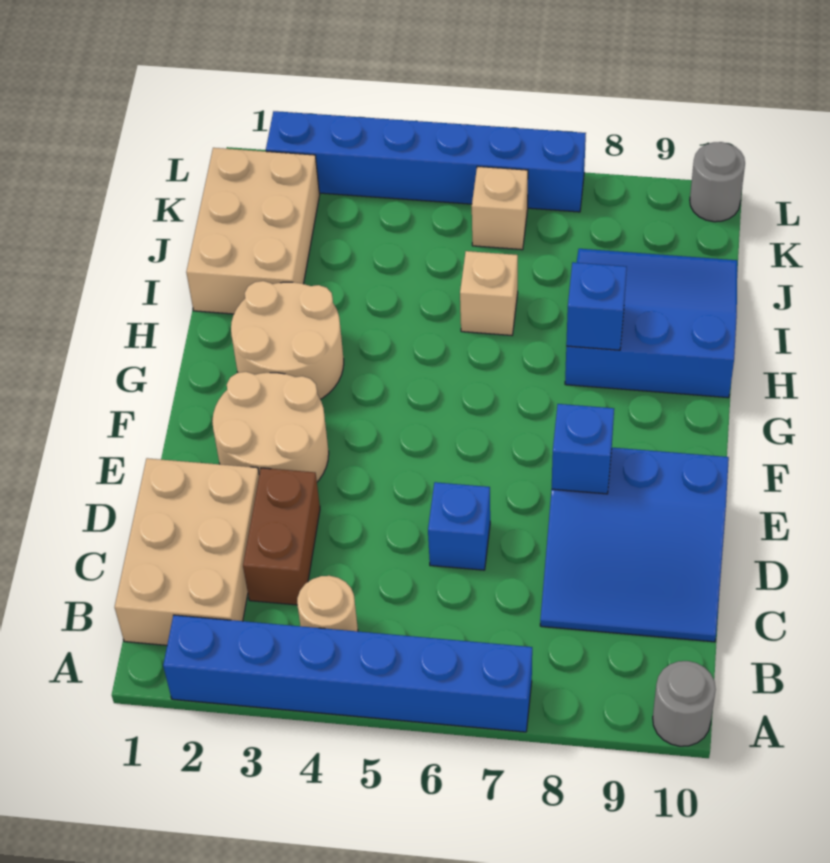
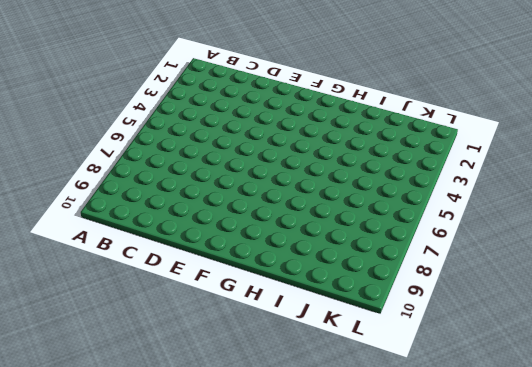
none -> blue brick A2:A7 level 1
none -> grey round brick A10 level 1
none -> tan brick B1:D2 level 1

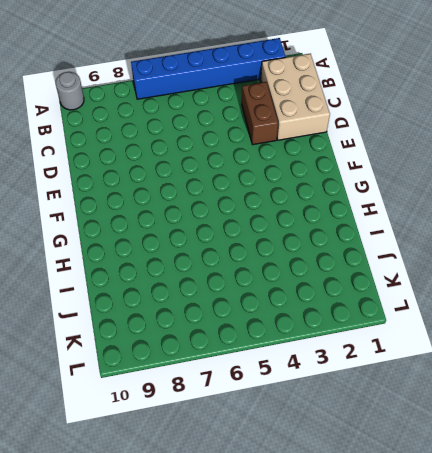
none -> tan round brick B4 level 1
none -> blue slope C8:E10 level 1 top E
none -> blue brick D6 level 1

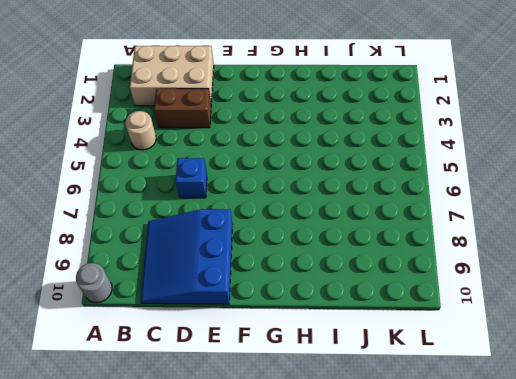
none -> blue brick A2:A7 level 1
none -> tan round brick E2:F3 level 1
none -> tan round brick G2:H3 level 1

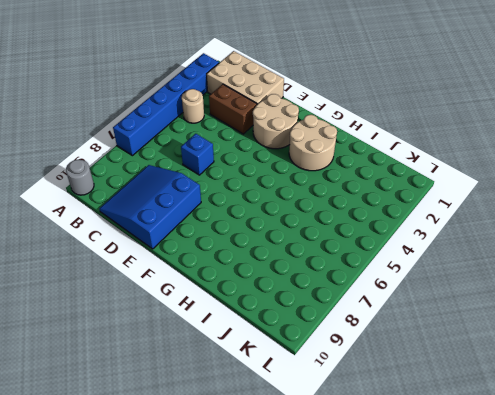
none -> blue slope H8:J10 level 1 top H
none -> tan brick I1:K2 level 1
none -> tan brick I6 level 1

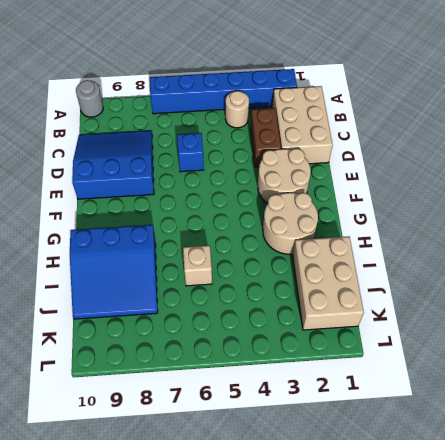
none -> tan brick K6 level 1
none -> blue brick L2:L7 level 1
none -> grey round brick L10 level 1

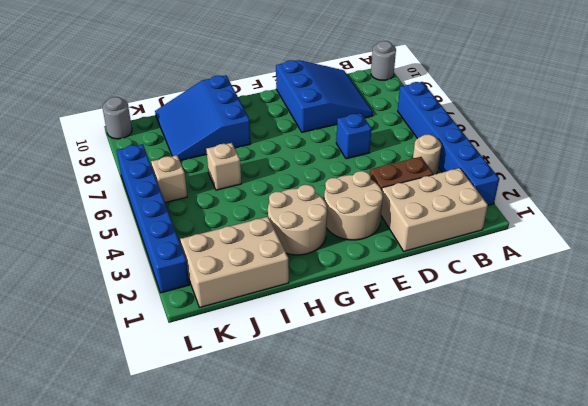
none -> blue brick E8 level 2
none -> blue brick H8 level 2

